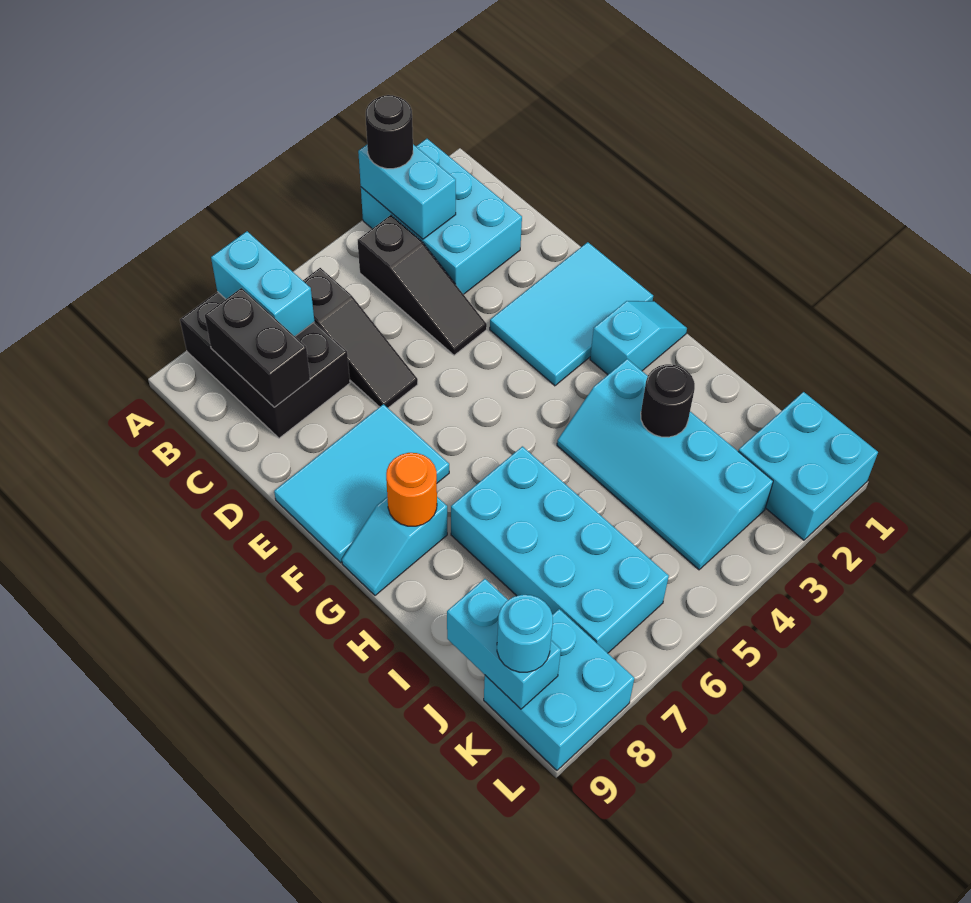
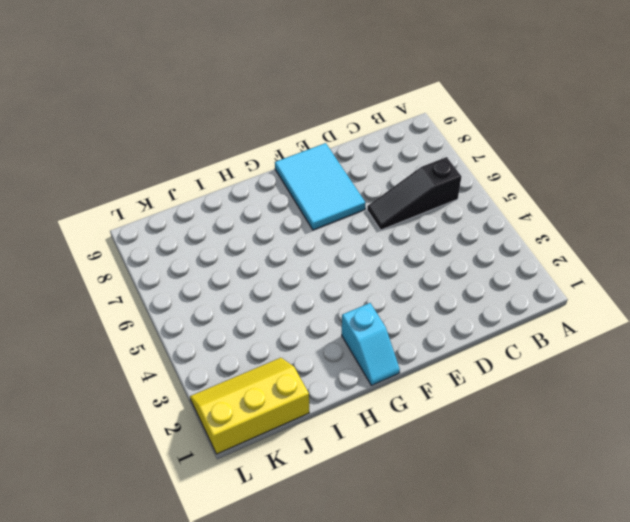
yellow slope J1:L2 level 1 top 1 -> cyan brick K1:L2 level 1
none -> cyan brick A2:C3 level 1
none -> black brick A7:C8 level 1
none -> black slope B4:D4 level 1 top B

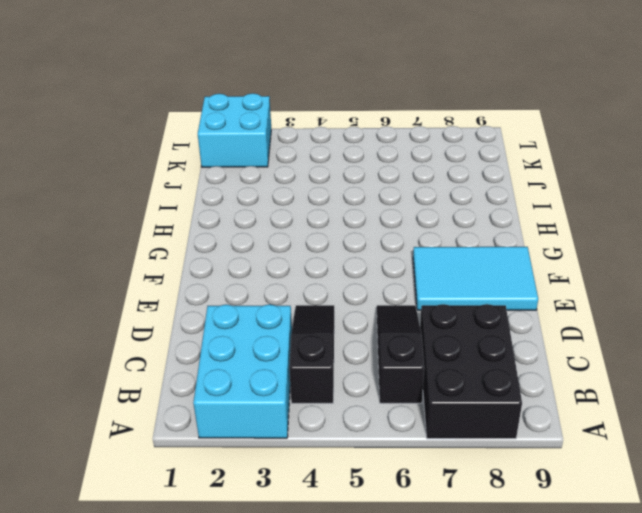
none -> cyan tile E1:F3 level 1
none -> cyan slope G1:G2 level 1 top 2
none -> cyan slope G8:G9 level 1 top 8

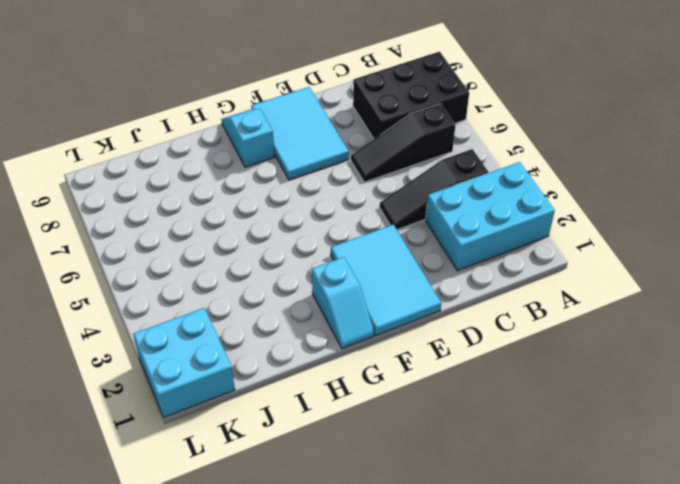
none -> cyan slope H3:K4 level 1 top 3
none -> cyan brick H6:K7 level 1
none -> cyan brick K8:L9 level 1

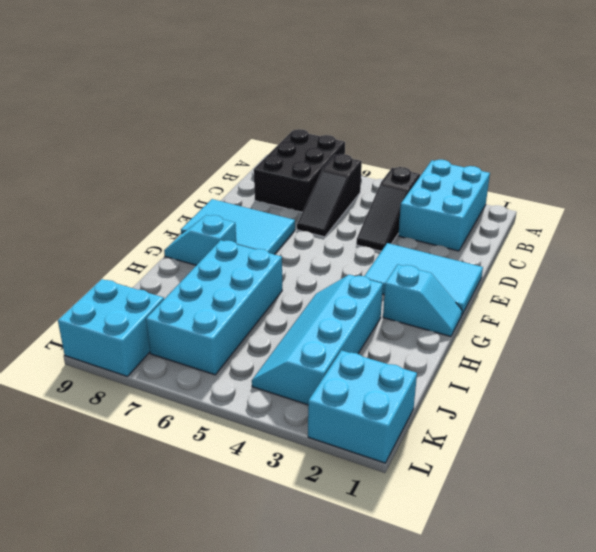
none -> cyan brick A3:B3 level 2
none -> cyan brick A7:B7 level 2
none -> black brick B8:C8 level 2

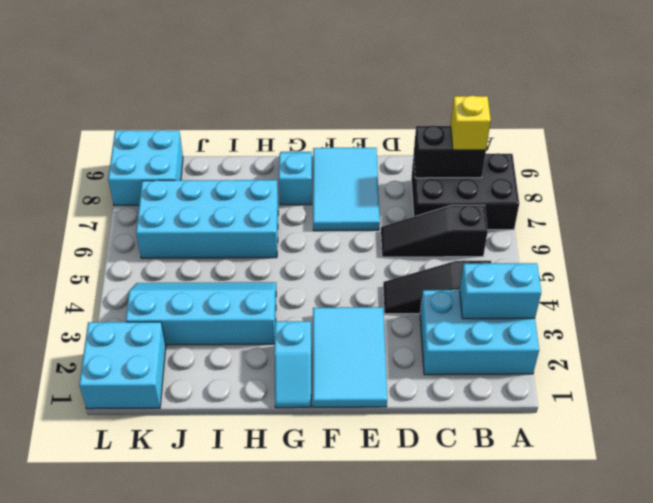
yellow brick B8 level 3 -> none
none -> cyan brick A7:B7 level 2
none -> orange round brick G8 level 2
none -> black round brick I3 level 2

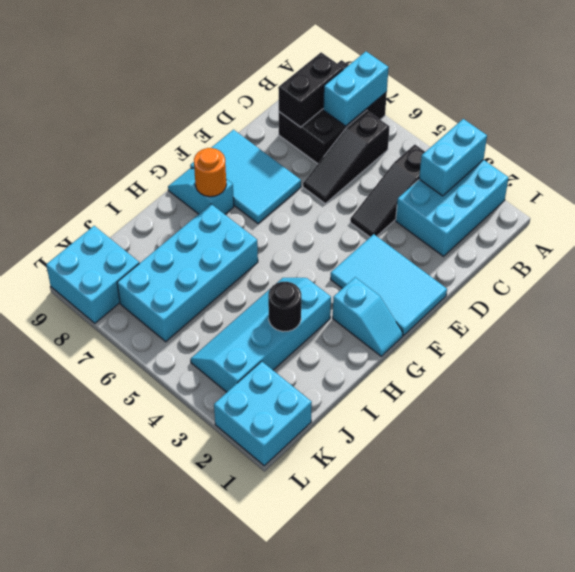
none -> cyan brick J9:K9 level 2
none -> black round brick A3 level 3
none -> cyan round brick K9 level 3

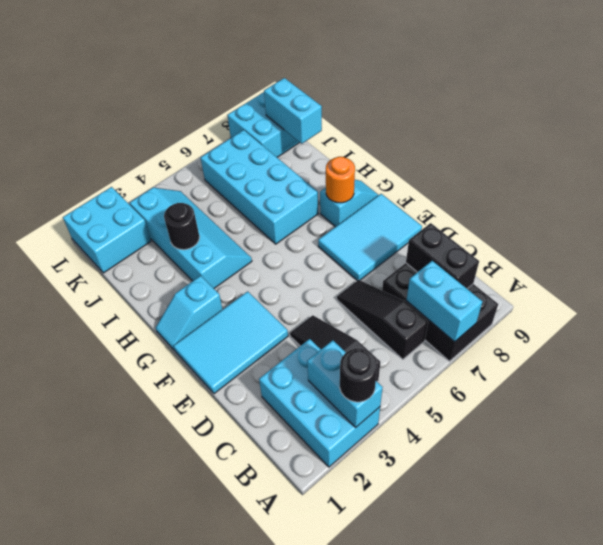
none -> cyan round brick K9 level 3

